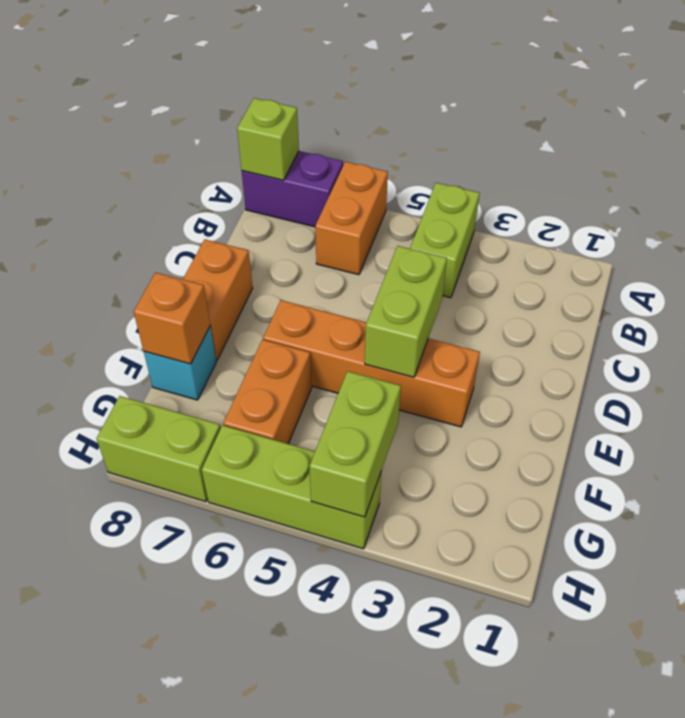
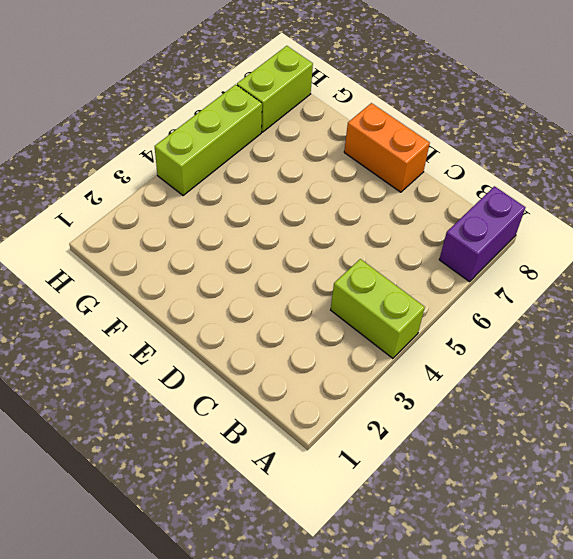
none -> orange brick A6:B6 level 1
none -> orange brick E3:E6 level 1
none -> orange brick F6:G6 level 1

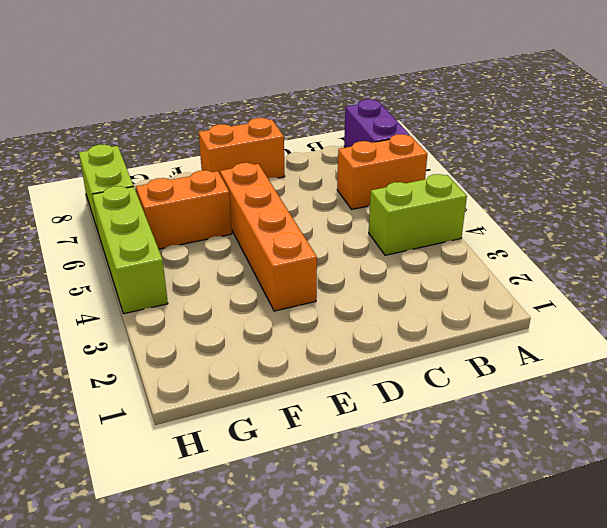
none -> cyan brick F8 level 1
none -> lime brick A8 level 2
none -> lime brick D4:E4 level 2

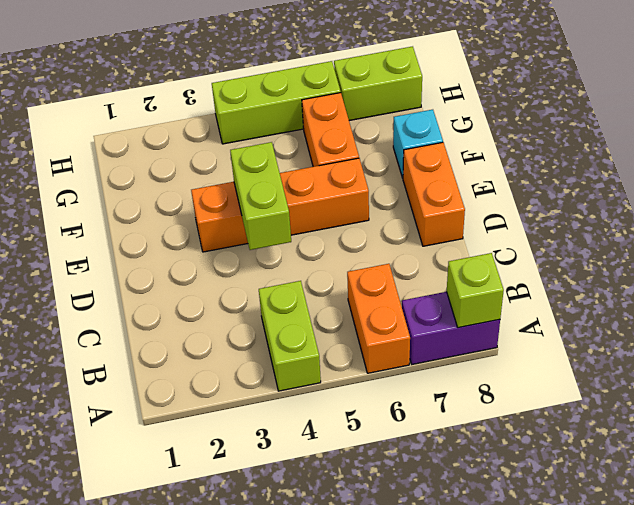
none -> orange brick F8 level 2
none -> lime brick G4:H4 level 2

